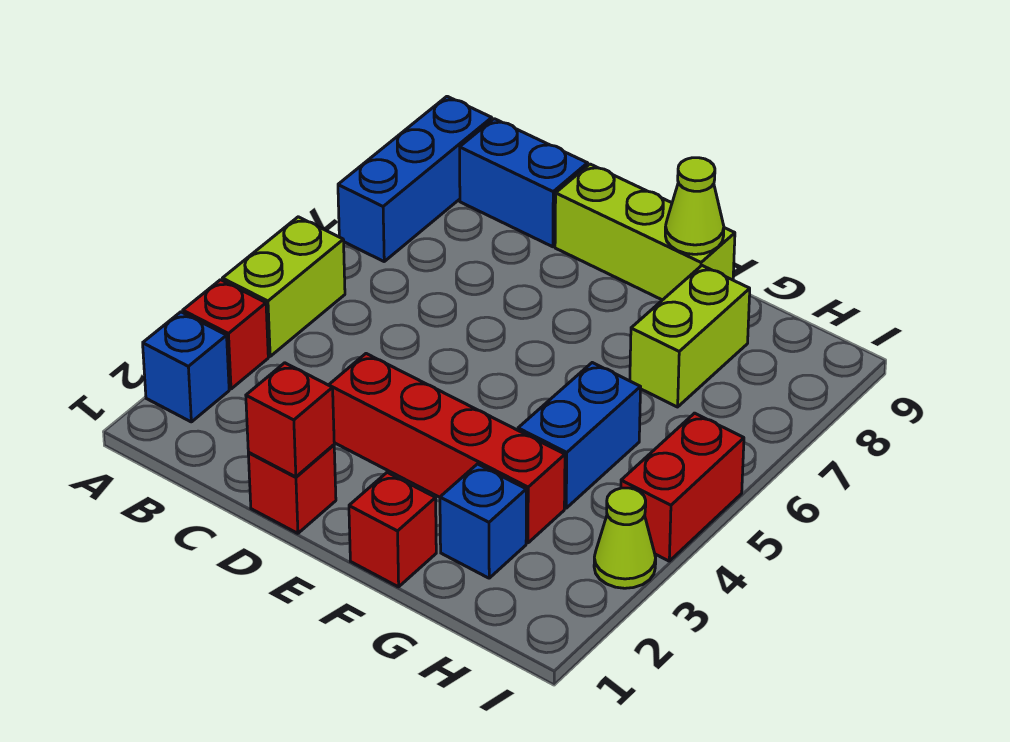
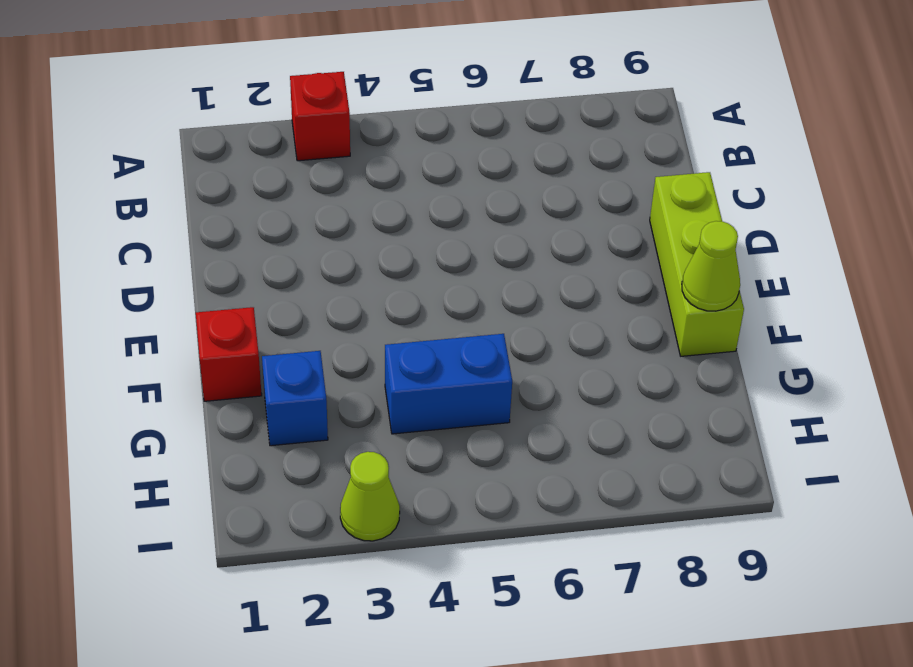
none -> blue brick A2 level 1
none -> lime brick A4:A5 level 1
none -> blue brick A7:A9 level 1

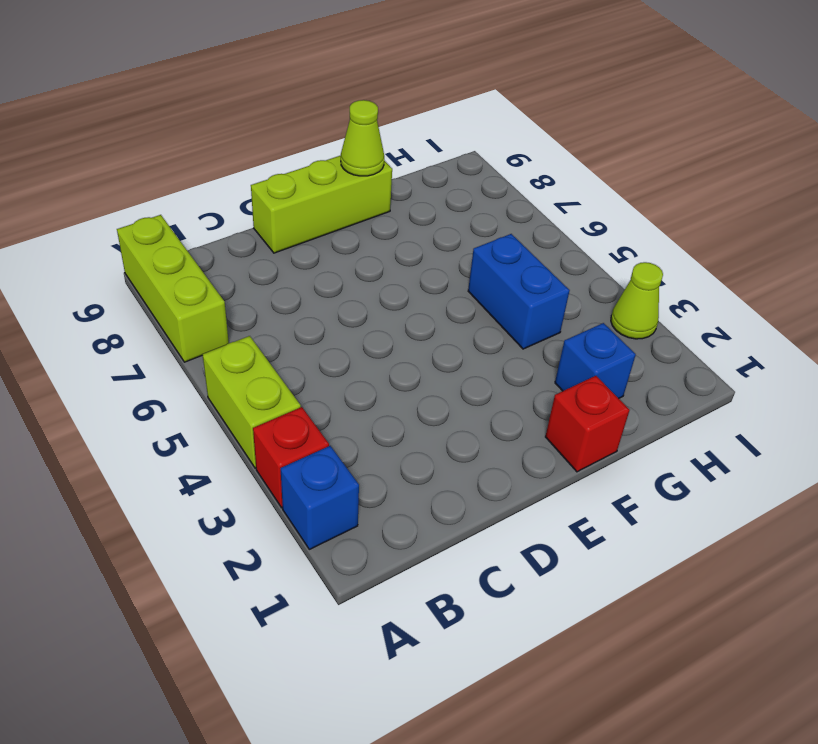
lime brick A7:A9 level 1 -> blue brick A7:A9 level 1
none -> blue brick B9:C9 level 1
none -> red brick D1 level 1
none -> red brick D3:G3 level 1

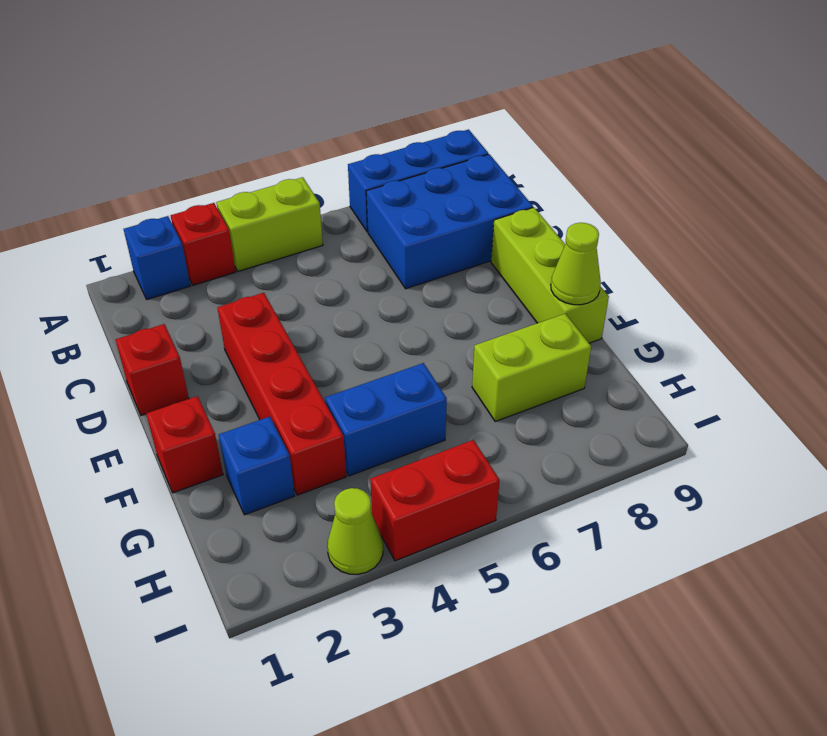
blue brick B7:C9 level 1 -> blue brick B9:C9 level 1
none -> red brick D1 level 2

